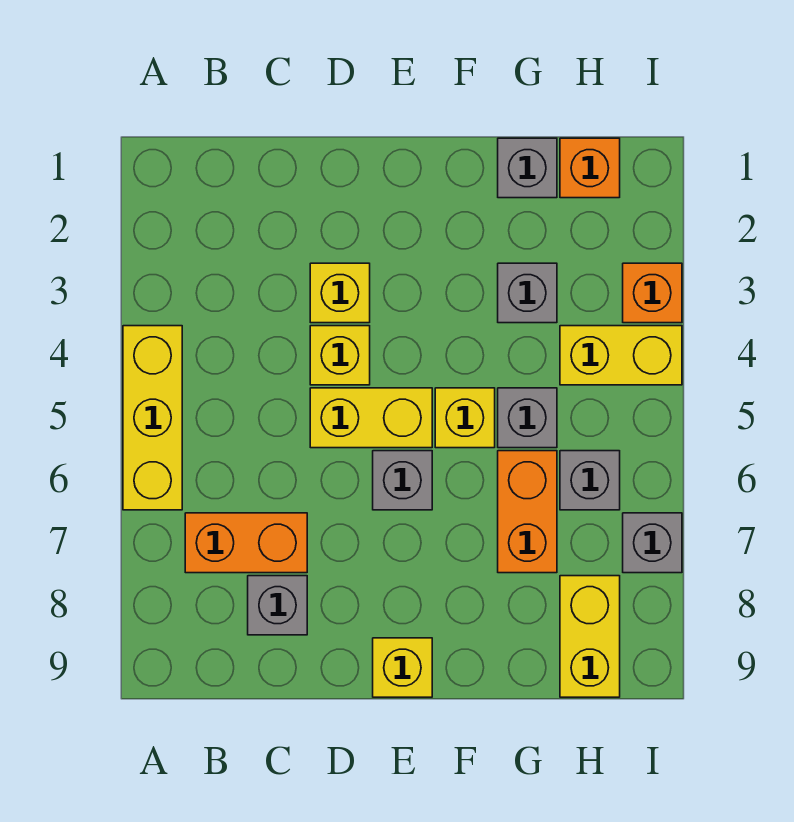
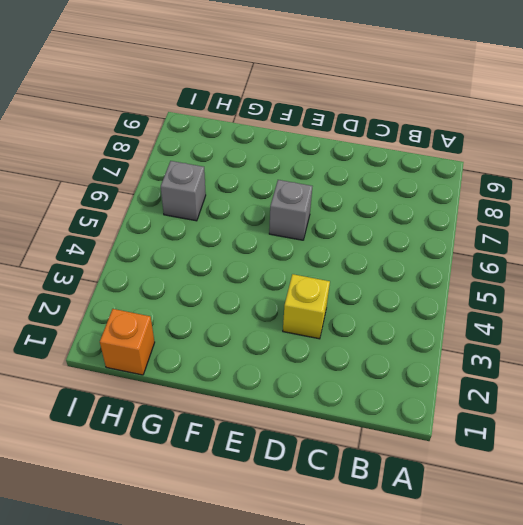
none -> yellow brick A4:A6 level 1
none -> orange brick B7:C7 level 1
none -> grey brick C8 level 1

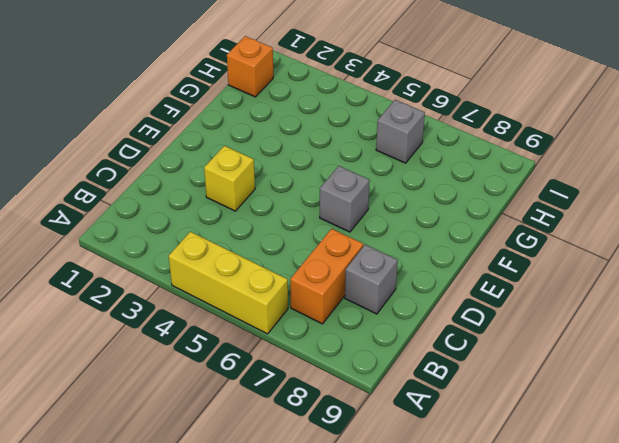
none -> yellow brick D4 level 1
none -> yellow brick D5:E5 level 1
none -> yellow brick E9 level 1

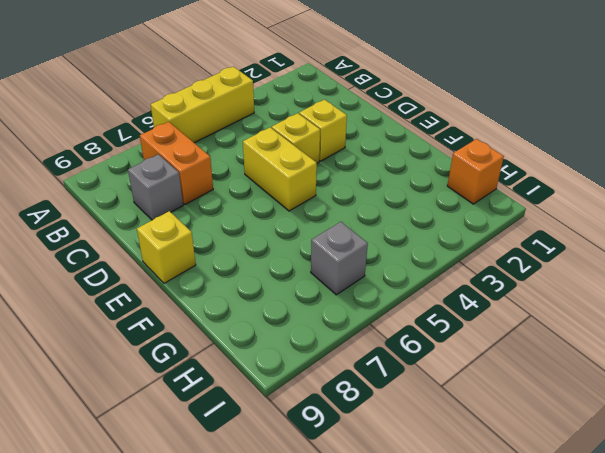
none -> grey brick E6 level 1
none -> yellow brick F5 level 1
none -> grey brick G1 level 1

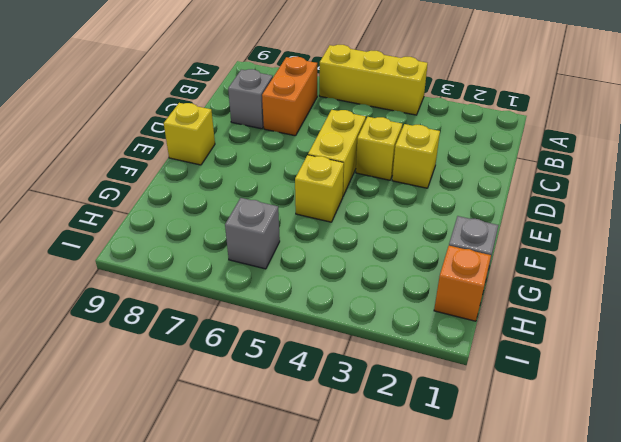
none -> grey brick E6 level 1
none -> grey brick G3 level 1
none -> grey brick G5 level 1

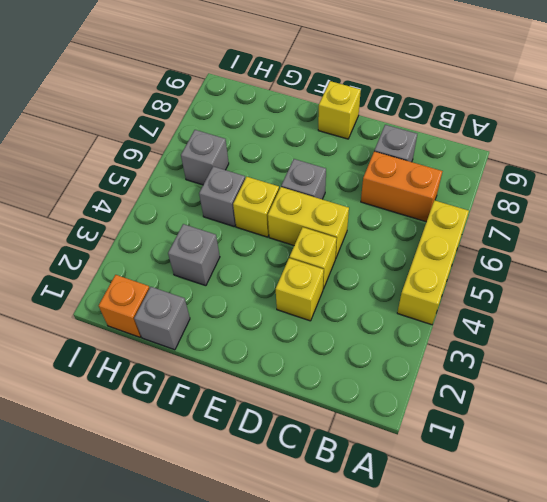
none -> orange brick G6:G7 level 1
none -> yellow brick H4:I4 level 1
none -> yellow brick H8:H9 level 1

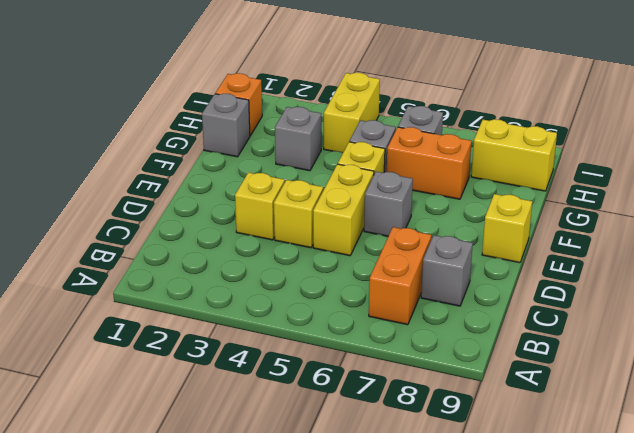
none -> yellow brick A4:A6 level 1
none -> orange brick I3 level 1
none -> grey brick I7 level 1

